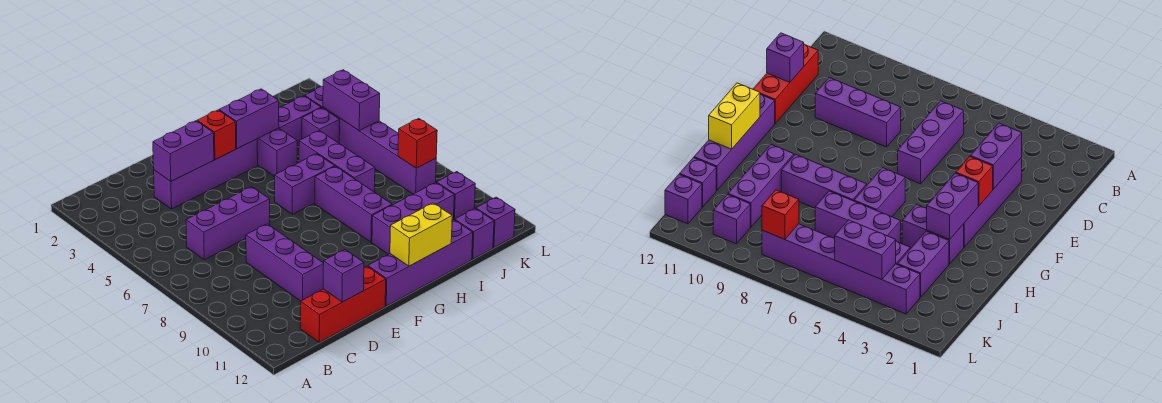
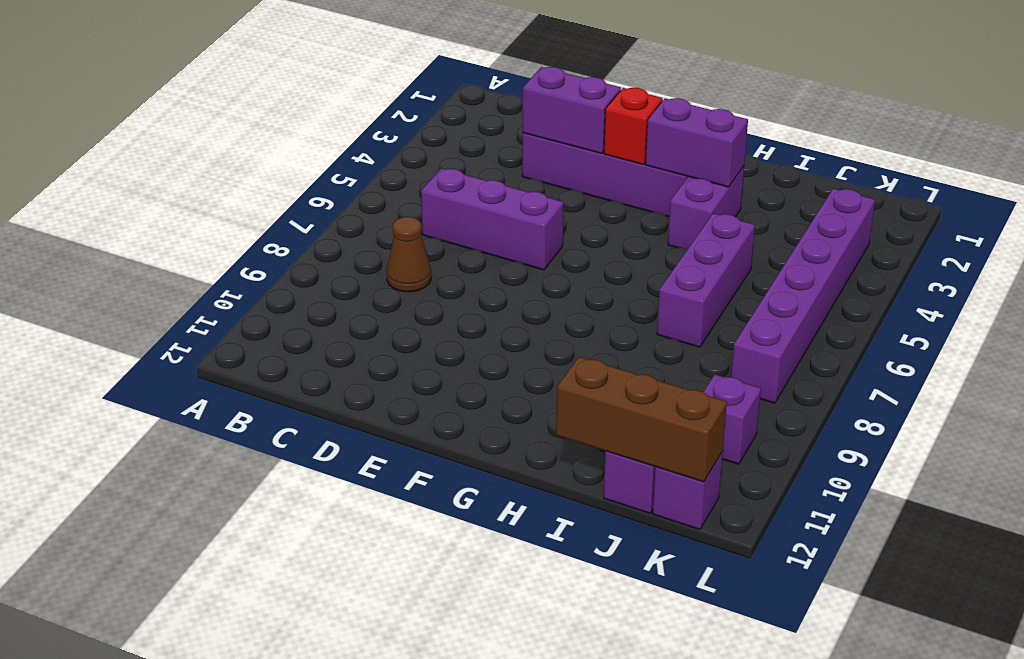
brown cone C8 level 1 -> none
brown brick I12:K12 level 2 -> none
none -> red brick C12:E12 level 1
none -> purple brick D8:D10 level 1
none -> purple brick F12:I12 level 1

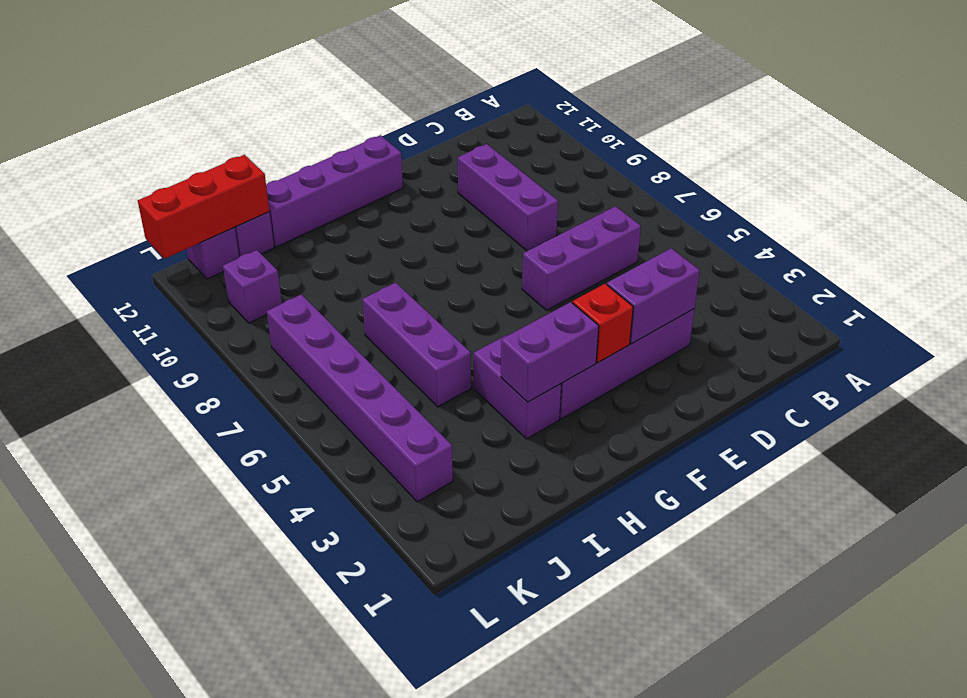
red brick J12:L12 level 2 -> red brick C12:E12 level 1
none -> purple brick G6:H6 level 1
none -> purple brick H7:H9 level 1
none -> purple brick H10:J10 level 1

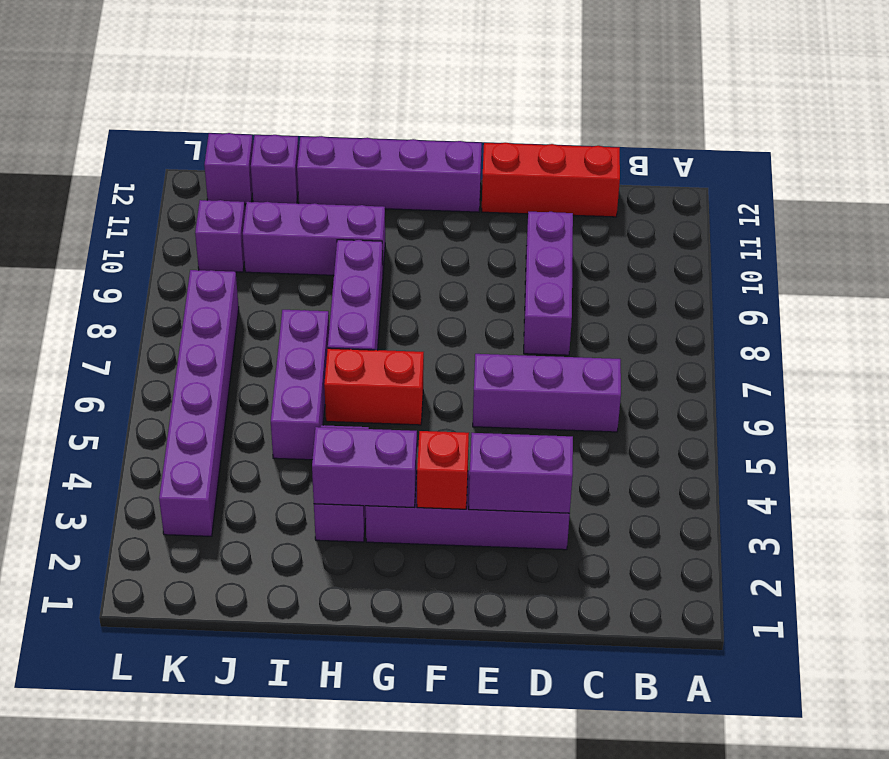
red brick G6:H6 level 1 -> purple brick G6:H6 level 1
none -> purple brick I3:J3 level 1
none -> purple brick J4 level 1
none -> purple brick D12 level 2

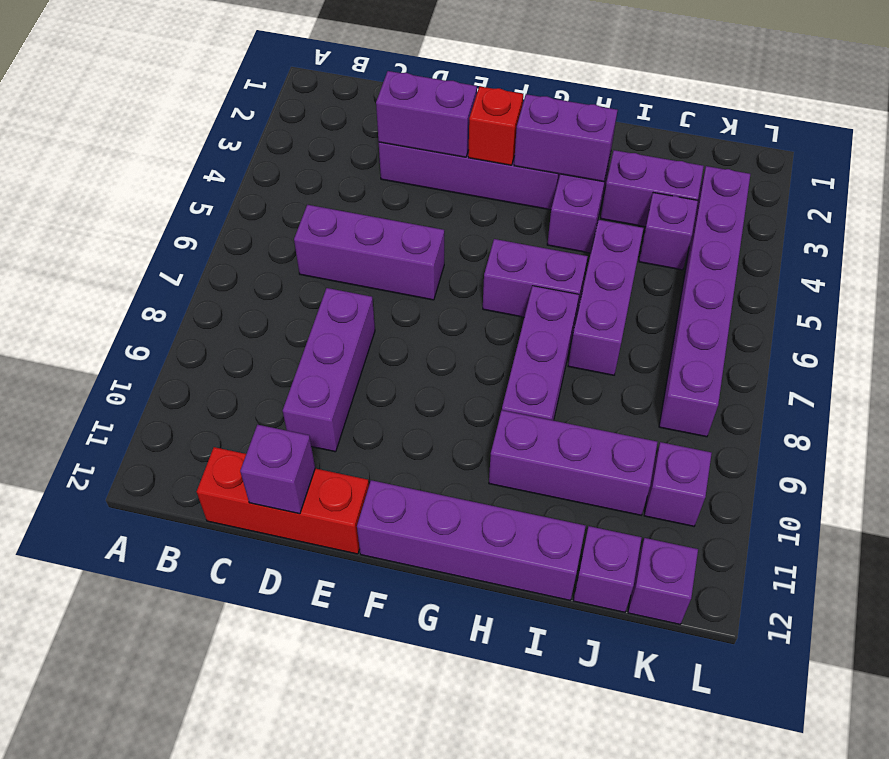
none -> yellow brick G12:H12 level 2
none -> purple brick K4:K5 level 2
none -> red brick K8 level 2

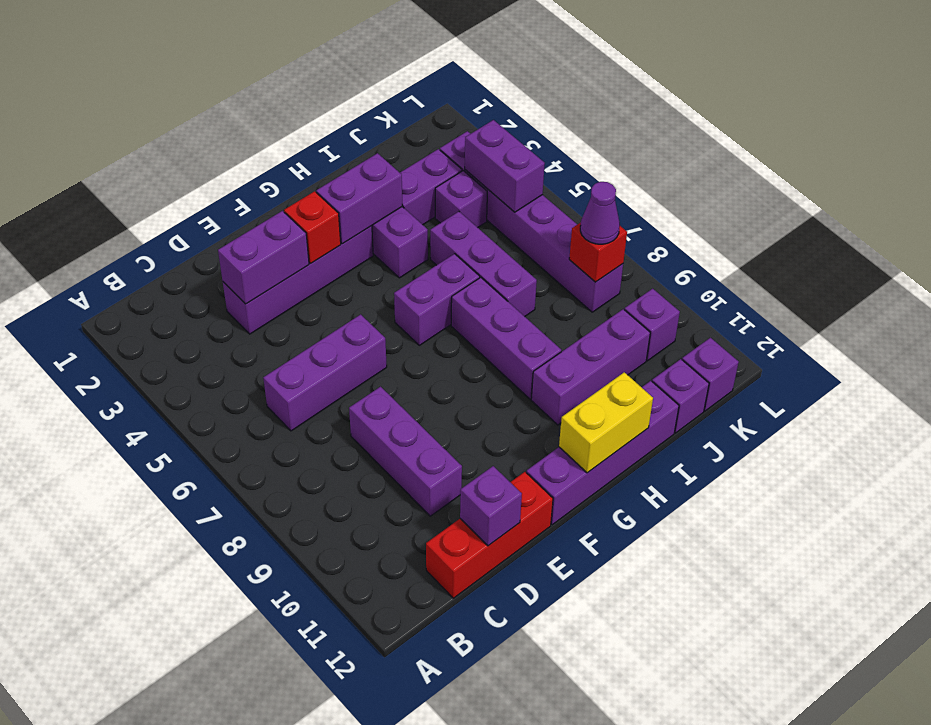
purple cone K8 level 3 -> none

